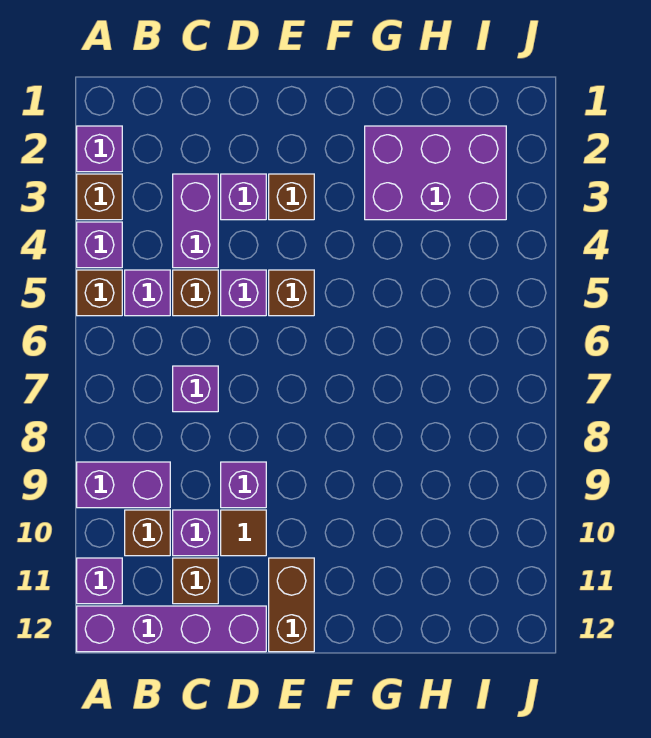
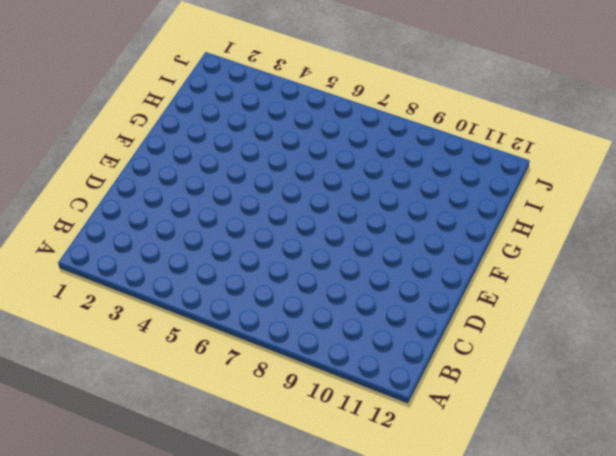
none -> purple brick A2 level 1
none -> brown brick A3 level 1
none -> purple brick A4 level 1

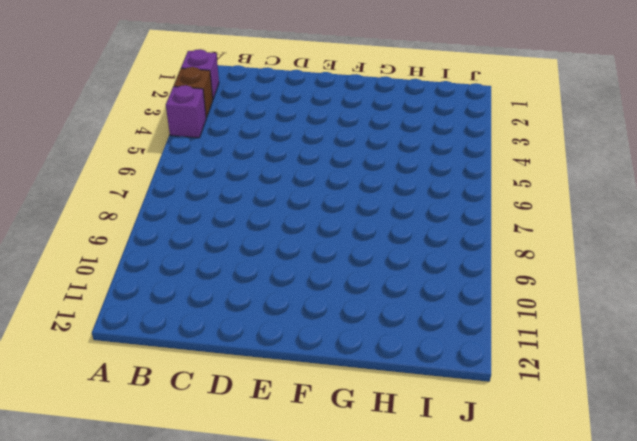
none -> brown brick A5 level 1
none -> purple brick A9:B9 level 1
none -> purple brick A11 level 1

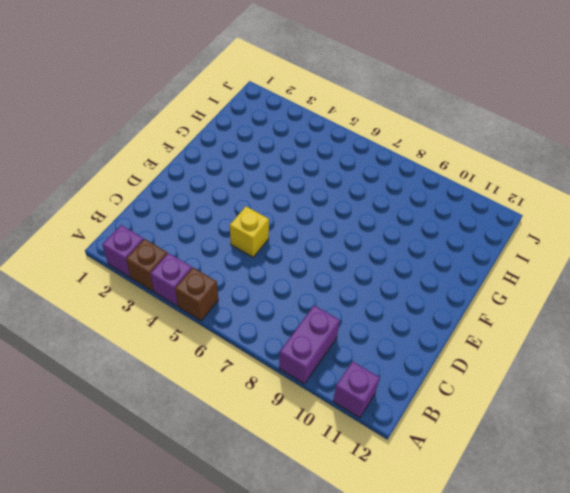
yellow brick D5 level 1 -> purple brick D5 level 1
none -> purple brick A12:D12 level 1
none -> purple brick B5 level 1
none -> brown brick B10 level 1

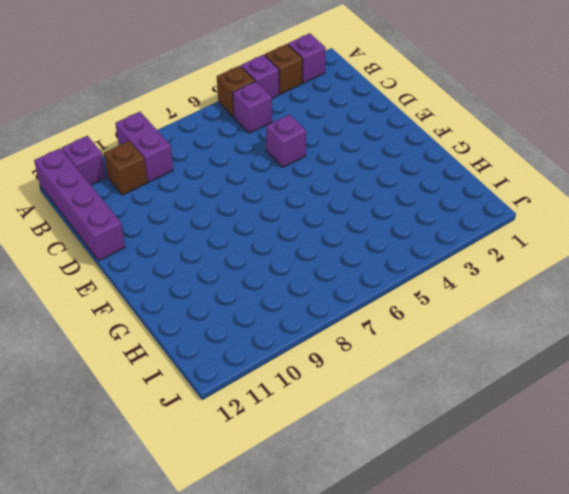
none -> purple brick C3:C4 level 1
none -> brown brick C5 level 1
none -> purple brick C7 level 1

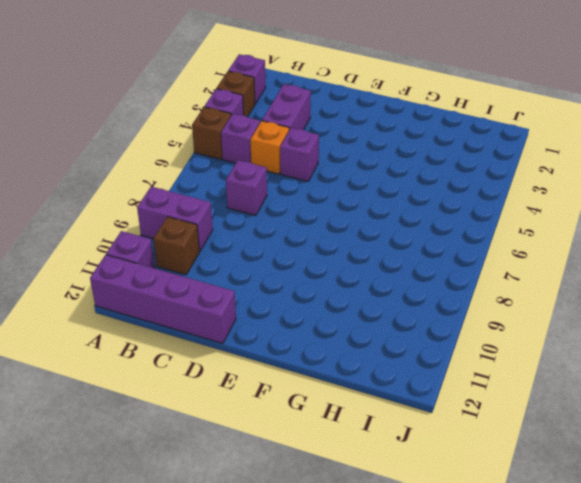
orange brick C5 level 1 -> brown brick C5 level 1
none -> purple brick C10 level 1
none -> brown brick C11 level 1
none -> purple brick D3 level 1

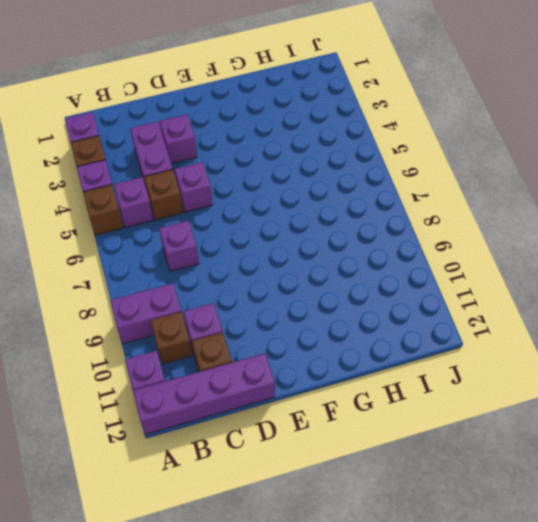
none -> purple brick D9 level 1
none -> brown tile D10 level 1
none -> brown brick E3 level 1

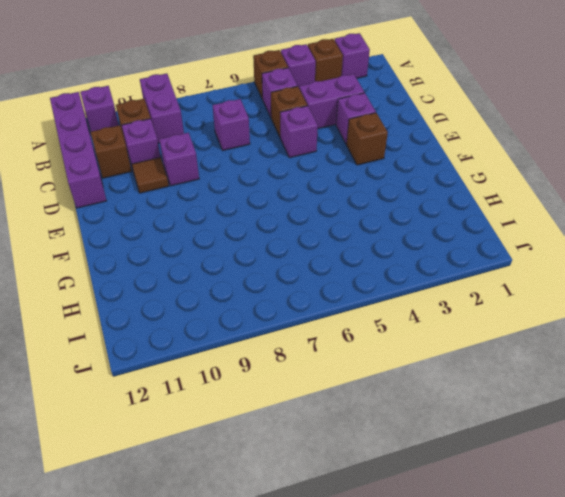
none -> brown brick E5 level 1
none -> brown brick E11:E12 level 1
none -> purple brick G2:I3 level 1

